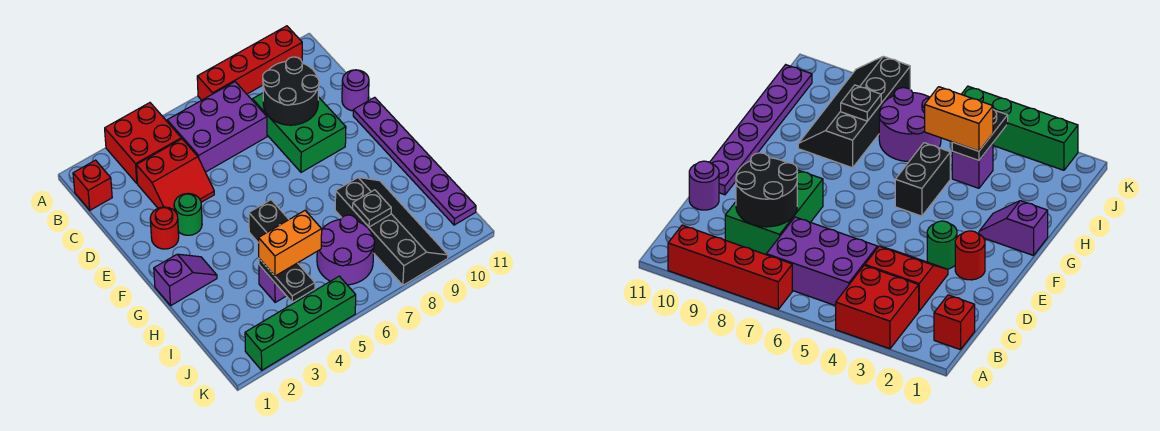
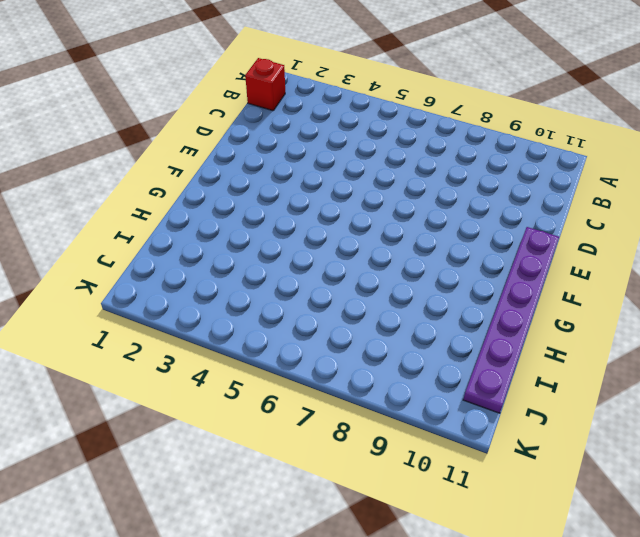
none -> red brick A3:B4 level 1
none -> red brick A7:A10 level 1
none -> purple brick B5:C7 level 1

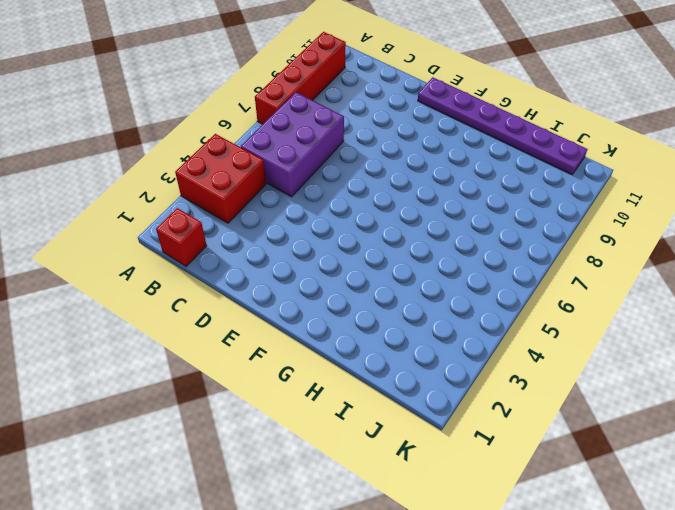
none -> red slope C3:D4 level 1 top C
none -> green brick C8:E9 level 1
none -> purple round brick D11 level 1

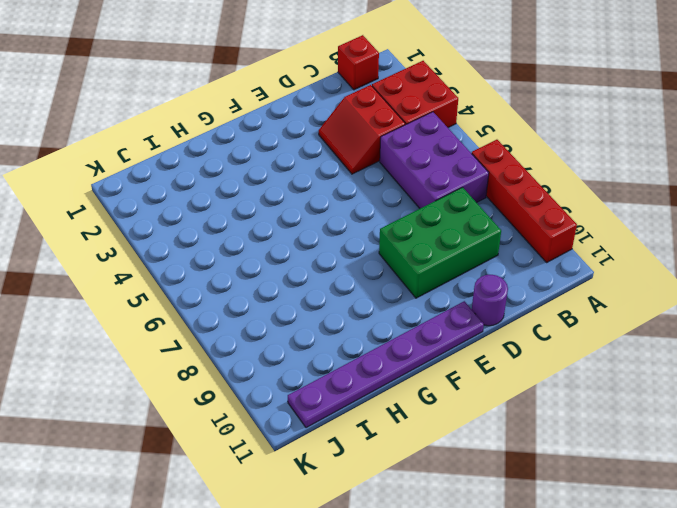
none -> red round brick E2 level 1
none -> green round brick E3 level 1
none -> purple slope G1:G2 level 1 top 1

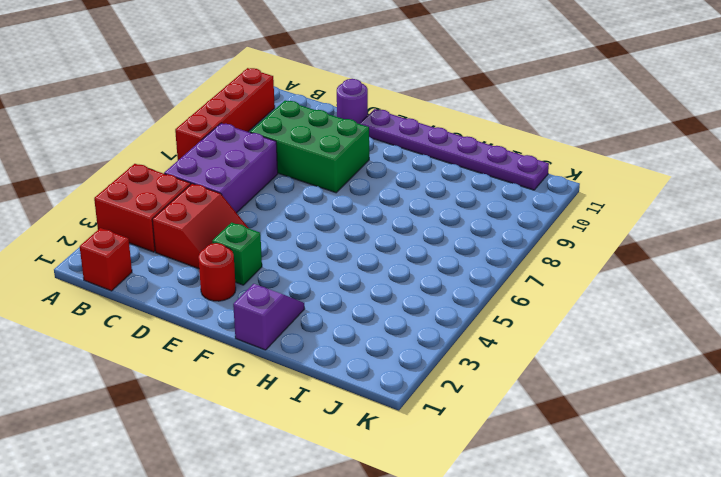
green brick E3 level 1 -> green round brick E3 level 1
none -> black brick G5:H5 level 1
none -> black slope H8:K9 level 1 top 8
none -> purple brick I4 level 1

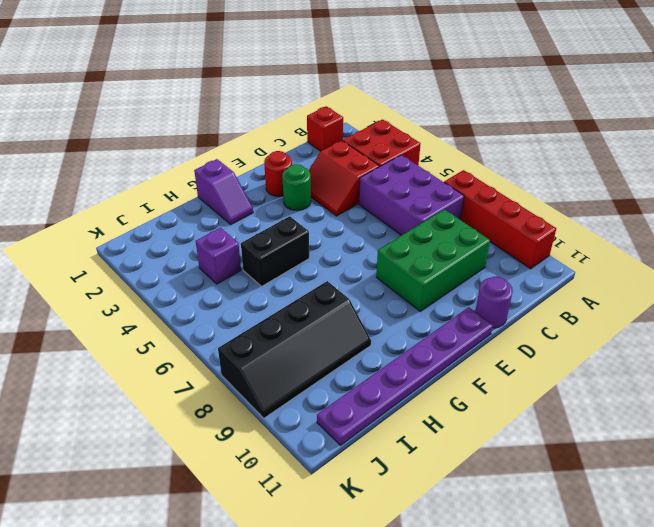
none -> purple round brick I6:J7 level 1
none -> green brick K2:K5 level 1
none -> black round brick C8:D9 level 2

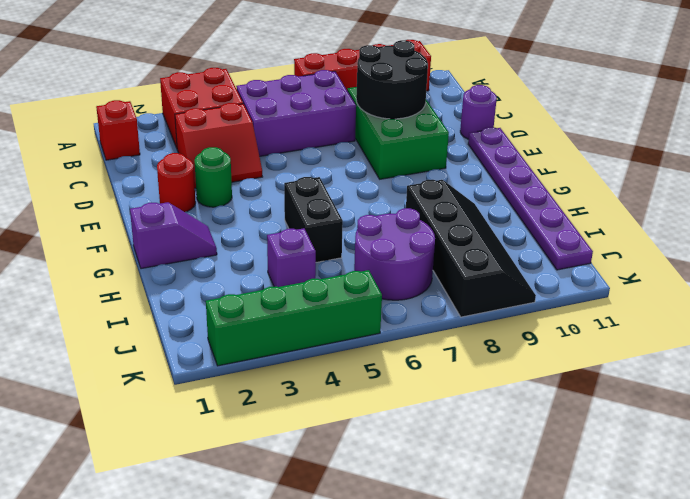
none -> black plate I4:J4 level 2
none -> black plate I8 level 2
none -> orange brick I4:I5 level 3

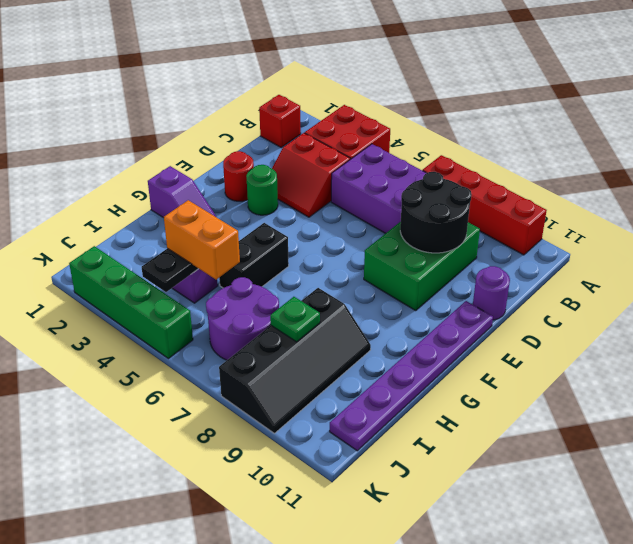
green plate I8 level 2 -> black plate I8 level 2

